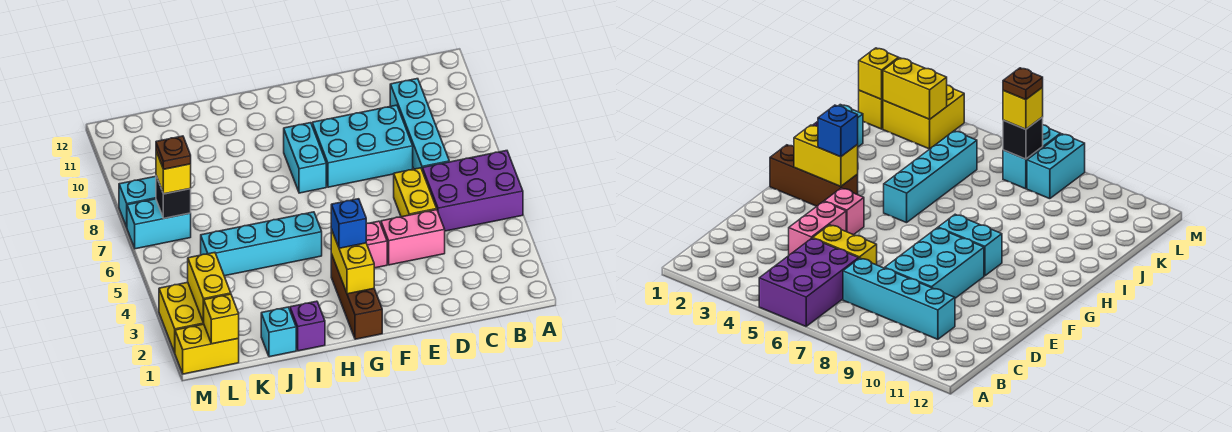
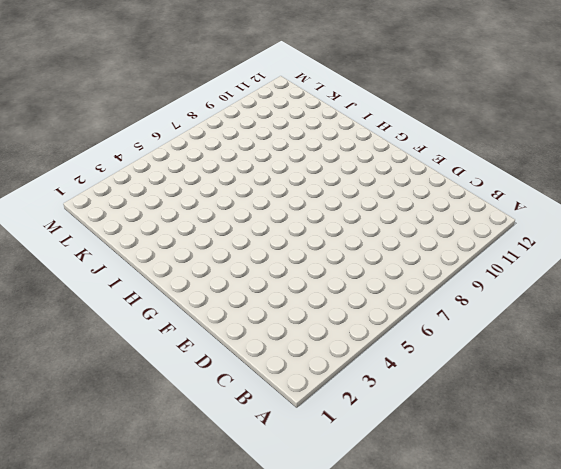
none -> purple brick A5:C6 level 1
none -> cyan brick C7:C10 level 1
none -> pink brick D4:E4 level 1

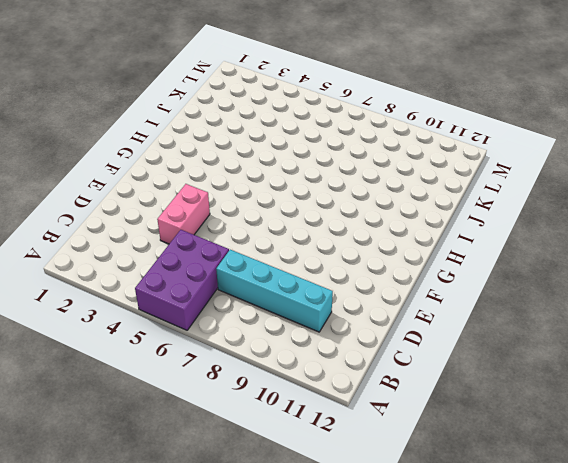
none -> yellow brick D5:D6 level 1
none -> cyan brick D8:F9 level 1
none -> pink brick F4 level 1

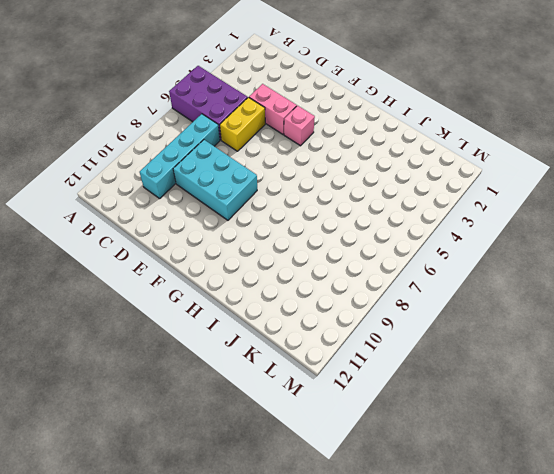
none -> brown brick G1:G3 level 1
none -> cyan brick G8:G9 level 1
none -> cyan brick H5:K5 level 1

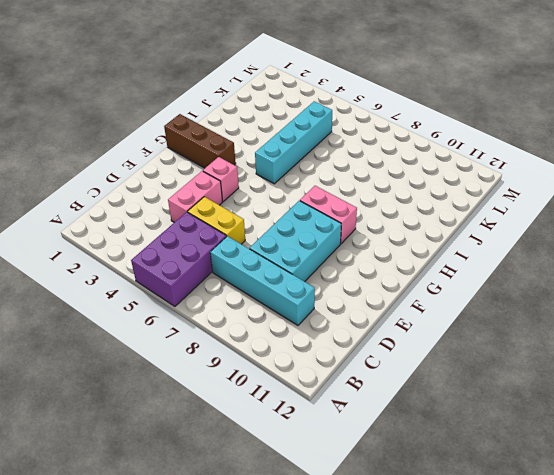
pink brick G8:G9 level 1 -> cyan brick G8:G9 level 1
none -> purple brick I1 level 1
none -> cyan brick J1 level 1
none -> yellow brick L1:M1 level 1

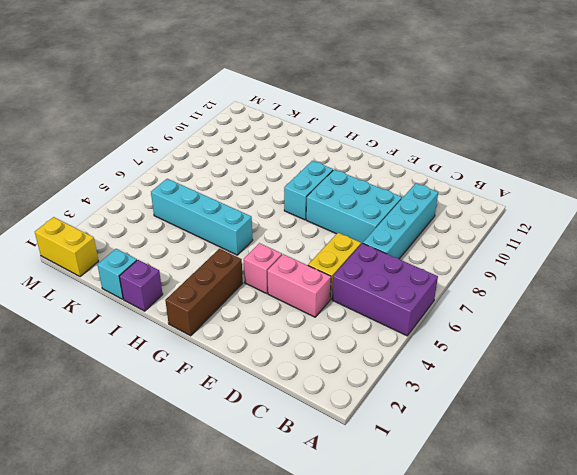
none -> yellow brick L2:M3 level 1
none -> cyan brick L7:M7 level 1
none -> cyan brick L8:M8 level 1

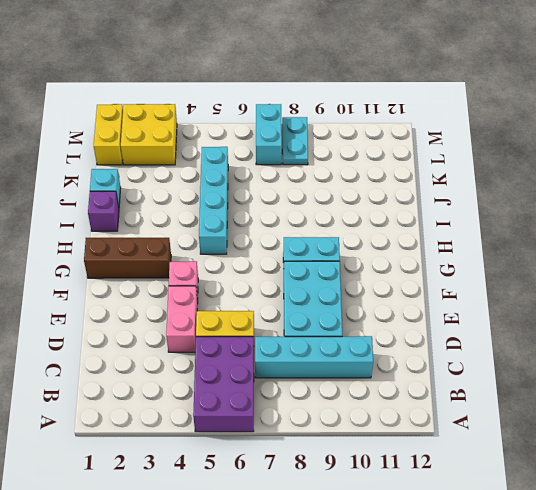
cyan plate L8:M8 level 1 -> cyan brick L8:M8 level 1
none -> yellow brick G2:G3 level 2
none -> yellow brick L1 level 2
none -> yellow brick L2:L3 level 2

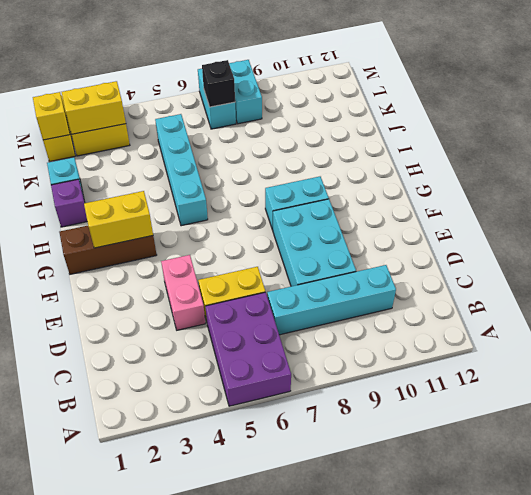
none -> pink brick F4 level 1
none -> blue brick G3 level 3
none -> yellow brick L7 level 3

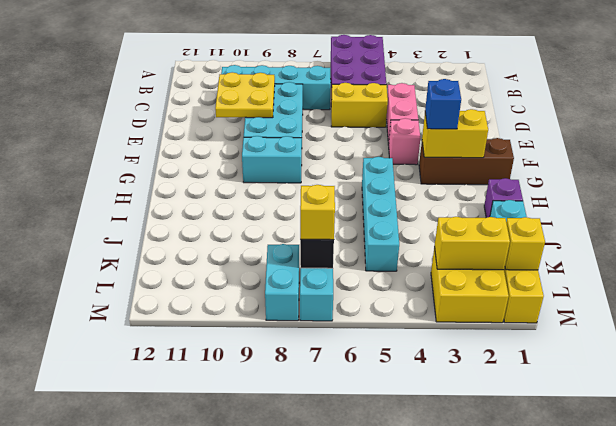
yellow plate D9:E10 level 2 -> none
none -> brown plate L7 level 4

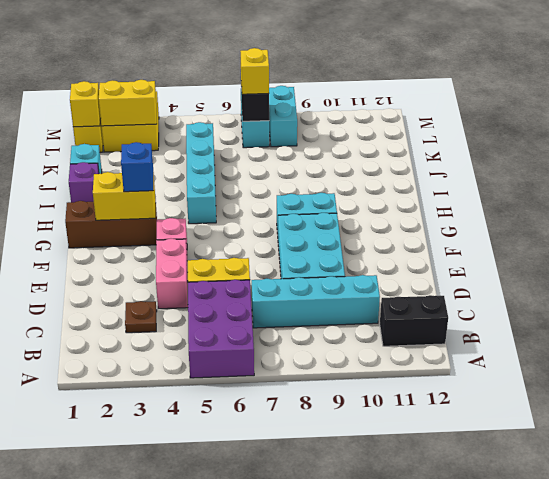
black brick B11:B12 level 1 -> none
brown plate C3 level 1 -> brown plate L7 level 4

